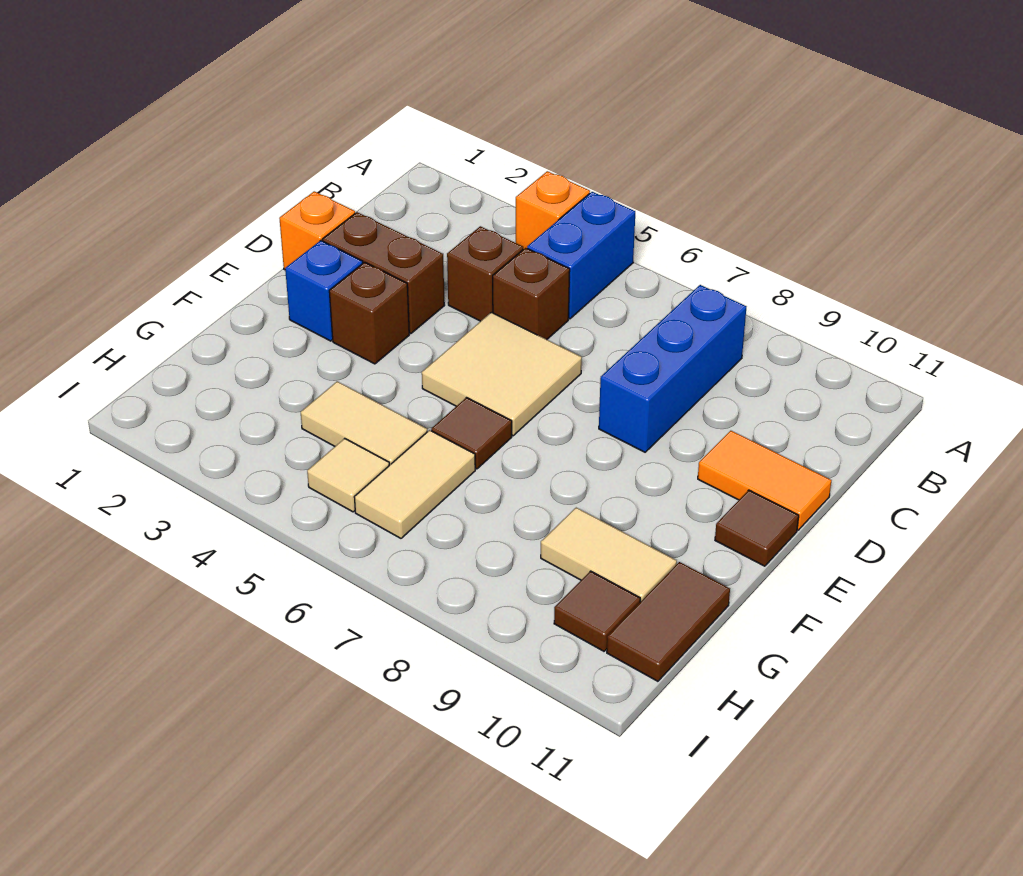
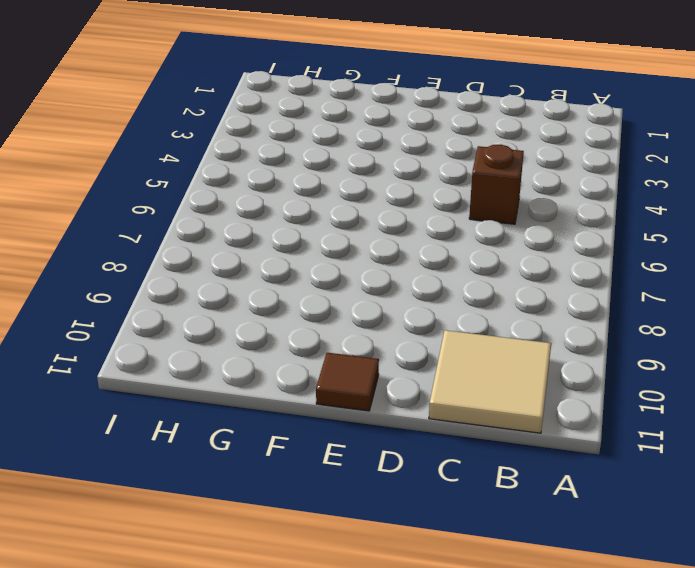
tan tile B10:C11 level 1 -> tan tile D5:E6 level 1
none -> orange brick A4 level 1
none -> blue brick A5:B5 level 1
none -> blue brick B8:D8 level 1

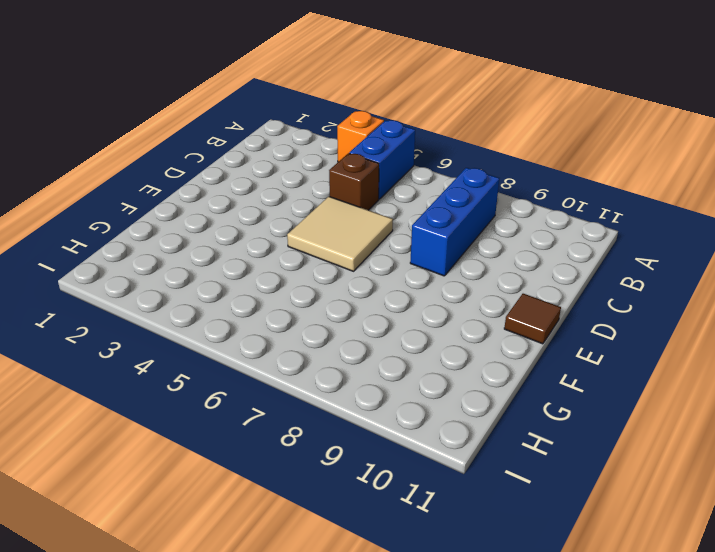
none -> brown brick C4 level 1
none -> orange brick D1 level 1
none -> brown brick D2:D3 level 1

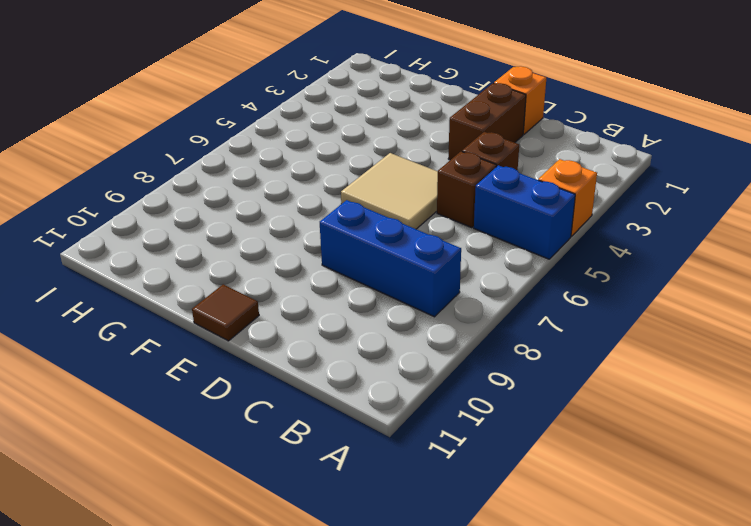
none -> orange tile D10:D11 level 1
none -> blue brick E2 level 1
none -> brown brick E3 level 1

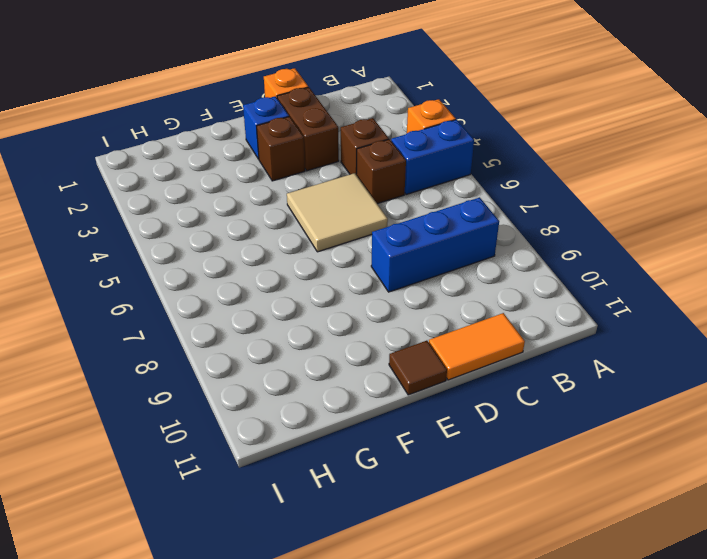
orange tile C11:D11 level 1 -> orange tile D10:D11 level 1
none -> brown tile F6 level 1
none -> tan tile G4:G5 level 1
none -> tan tile G6:H6 level 1

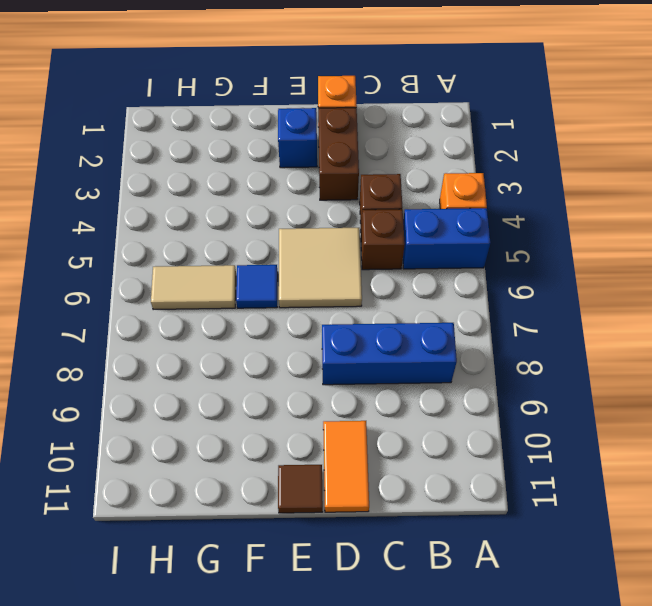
blue tile F6 level 1 -> brown tile F6 level 1
none -> brown brick E3 level 1
none -> tan tile G4:G5 level 1
none -> tan tile G9:G10 level 1

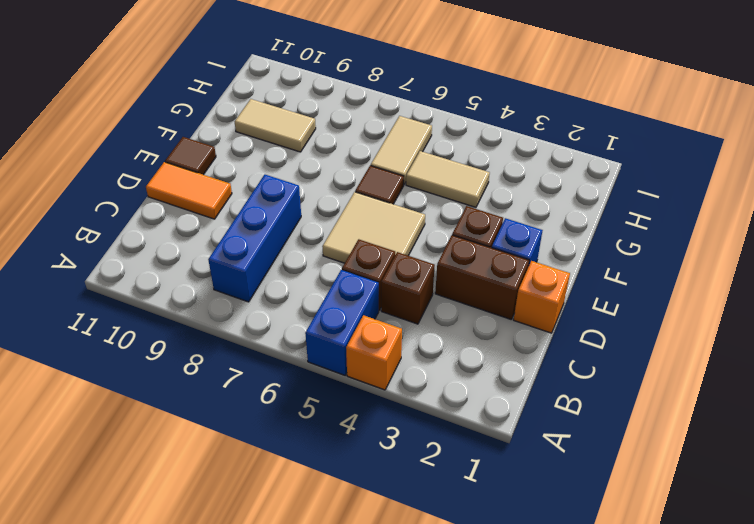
none -> brown tile G11:H11 level 1
none -> tan tile H5 level 1
none -> brown tile H10 level 1

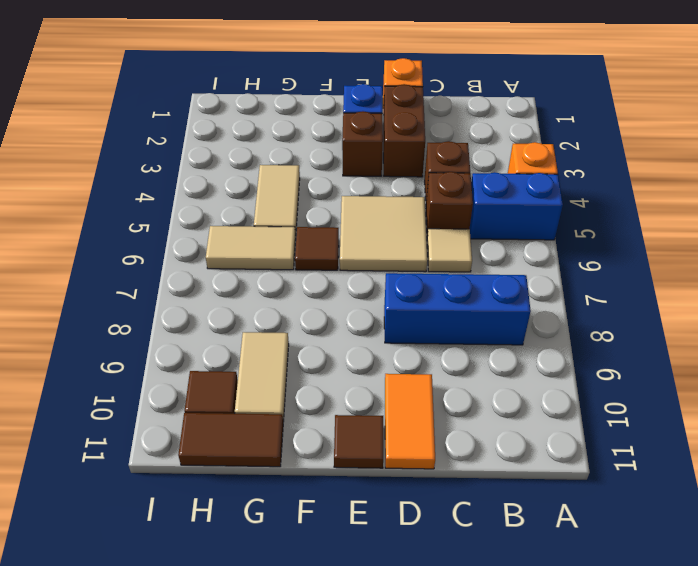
tan tile C6 level 1 -> tan tile H5 level 1

